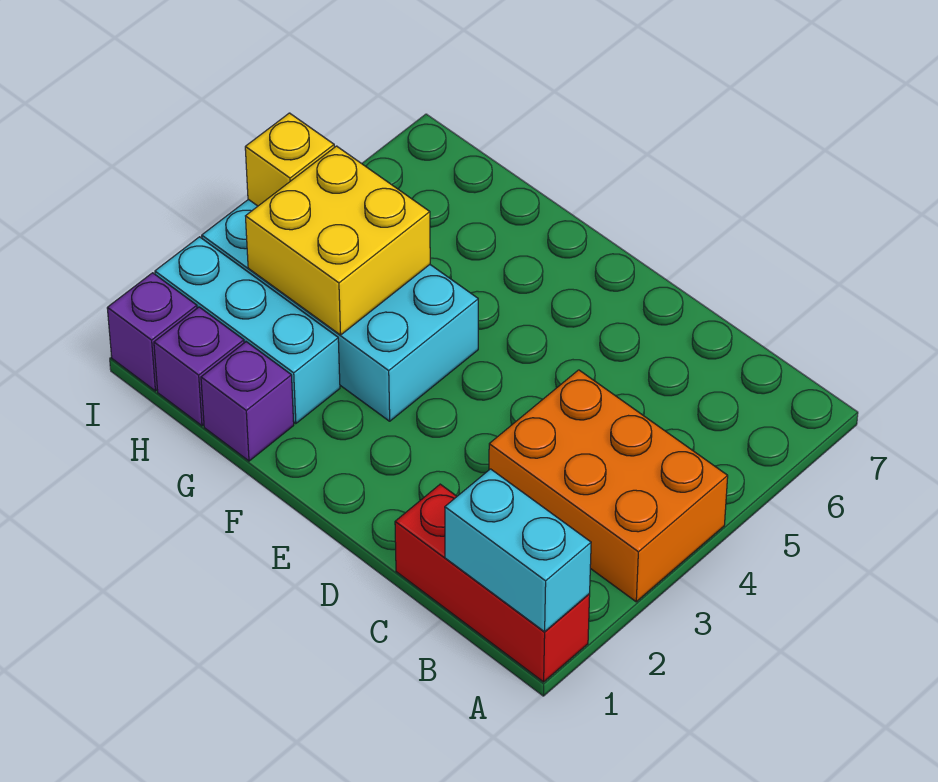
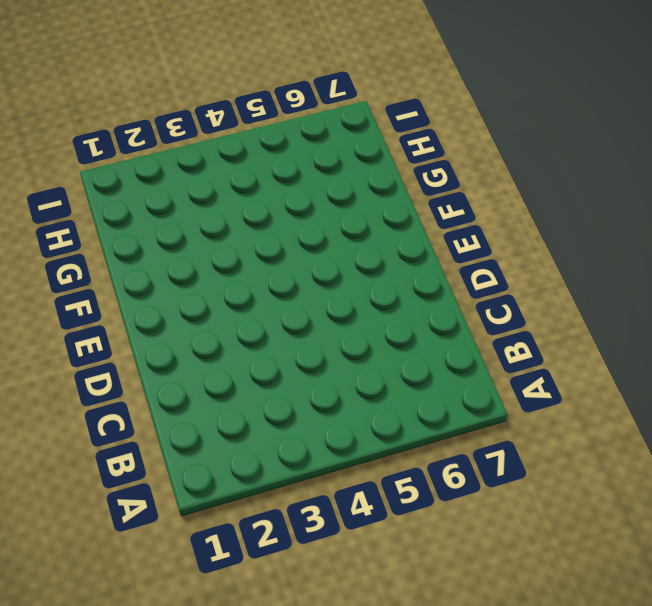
none -> red brick A1:C1 level 1
none -> orange brick A3:C4 level 1

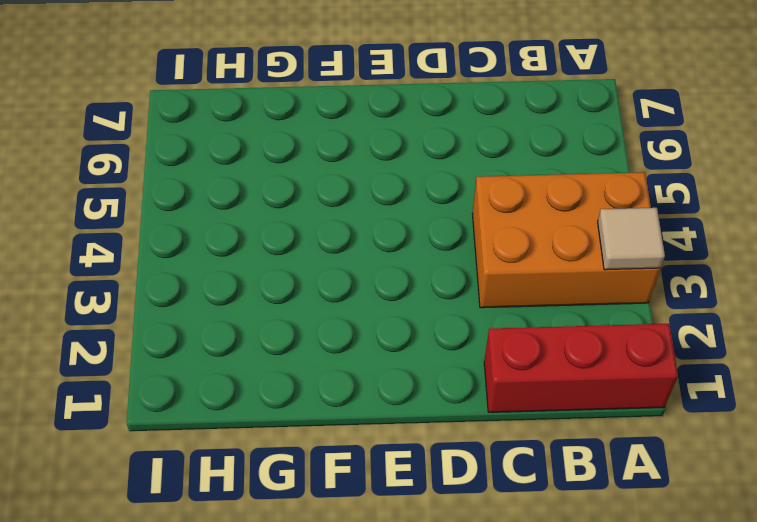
tan tile A3 level 2 -> none
none -> cyan brick F3:I4 level 1
none -> purple brick G1 level 1

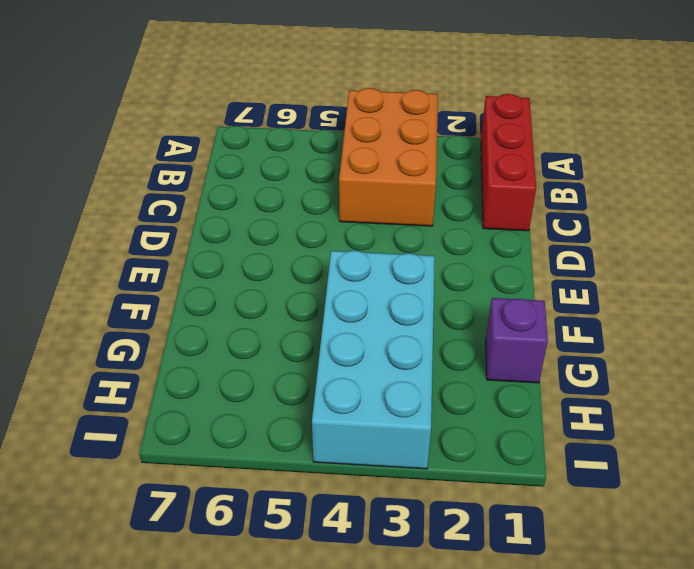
none -> cyan brick G2:I2 level 1
none -> purple brick H1 level 1

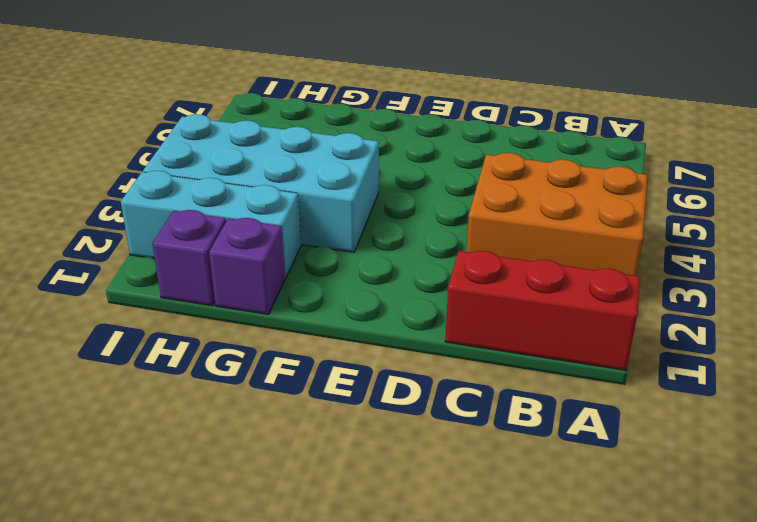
none -> purple brick I1 level 1
none -> cyan brick A1:B1 level 2

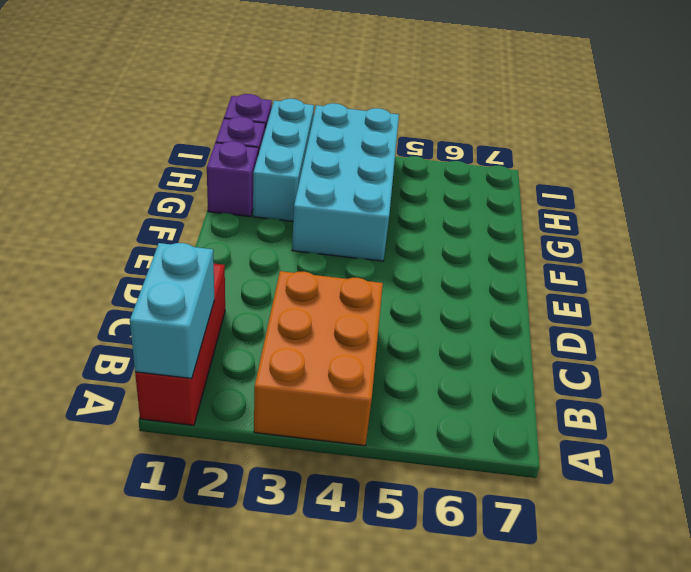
none -> yellow brick G3:H4 level 2
none -> yellow brick I4 level 2

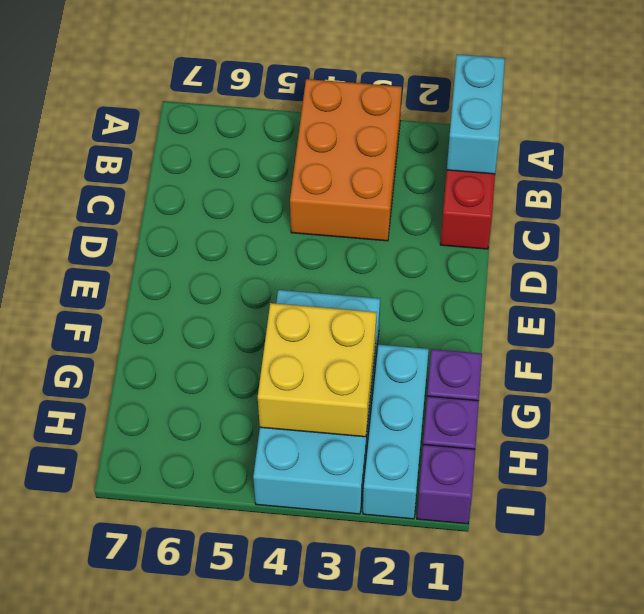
none -> yellow brick I4 level 2

